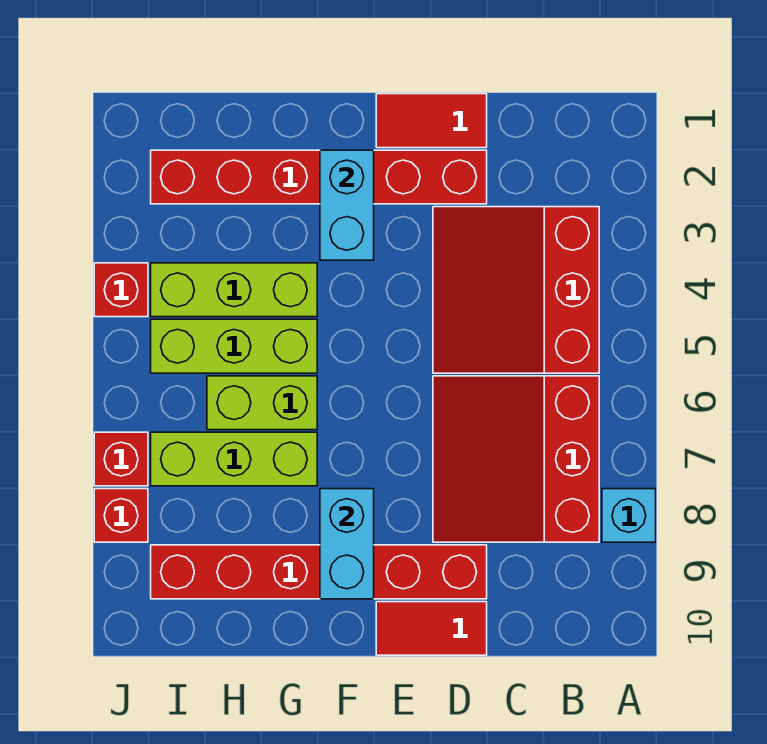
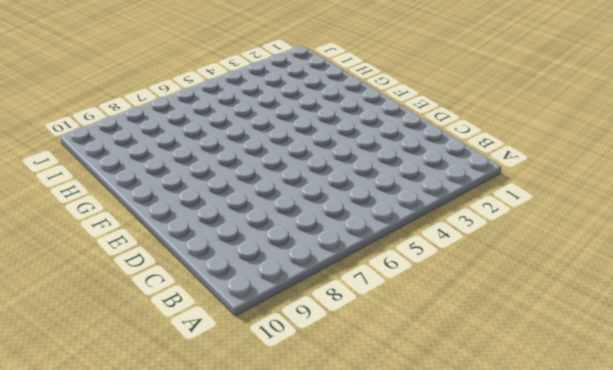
none -> cyan brick A8 level 1
none -> red slope B3:D5 level 1 top B
none -> red slope B6:D8 level 1 top B

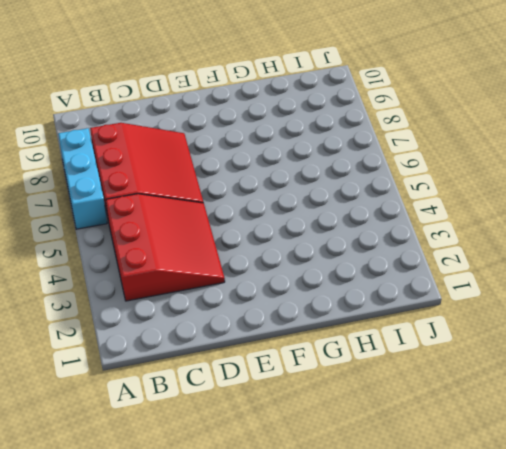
cyan brick A6:A8 level 1 -> cyan brick A8 level 1
none -> red tile D1:E1 level 1
none -> red brick D2:I2 level 1
none -> red brick D9:I9 level 1

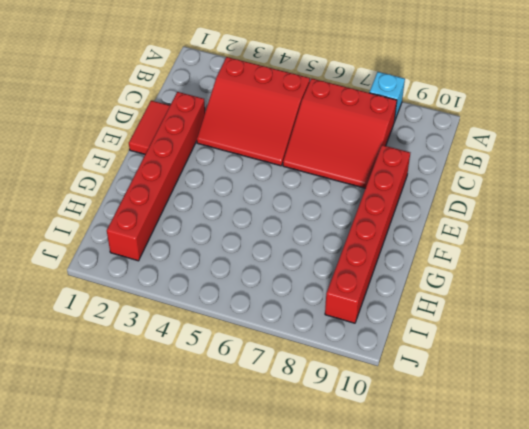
none -> red tile D10:E10 level 1
none -> lime brick G4:I4 level 1
none -> lime brick G5:I5 level 1

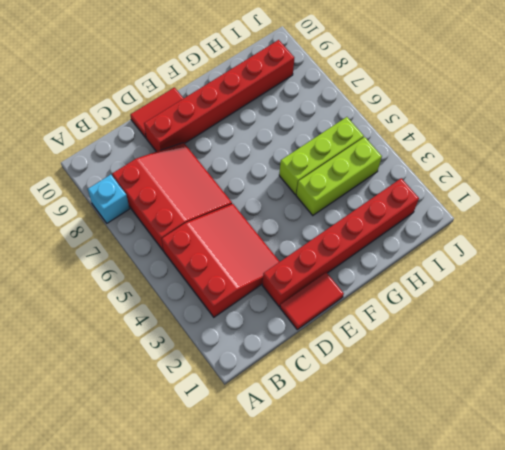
none -> lime brick G6:H6 level 1
none -> lime brick G7:I7 level 1
none -> red brick J4 level 1

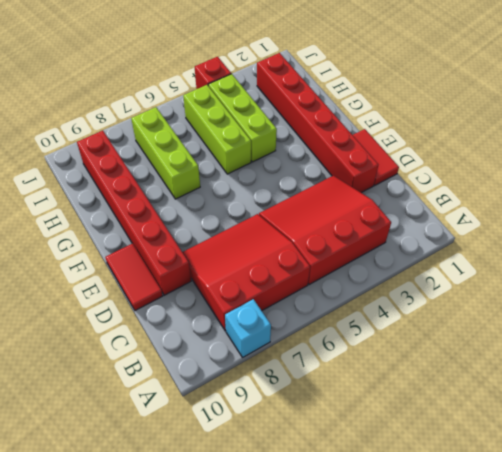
none -> lime brick G6:H6 level 1
none -> red brick J7 level 1
none -> red brick J8 level 1

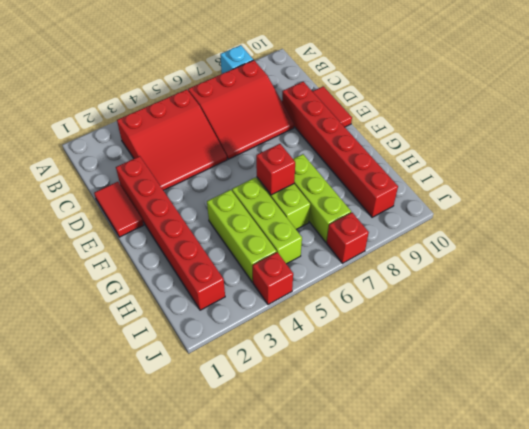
red brick G6 level 2 -> red brick J8 level 1
none -> cyan brick F2:F3 level 2
none -> cyan brick F8:F9 level 2

